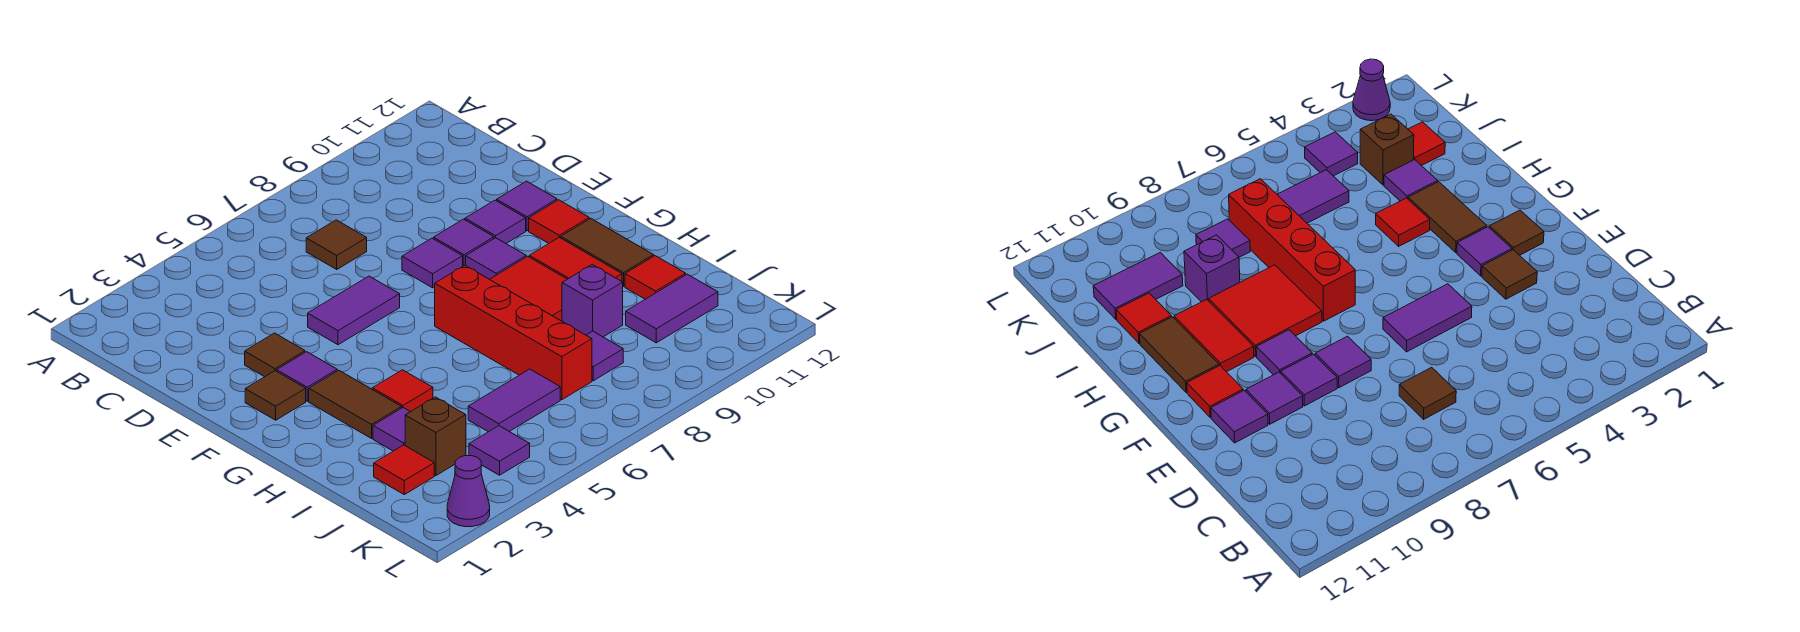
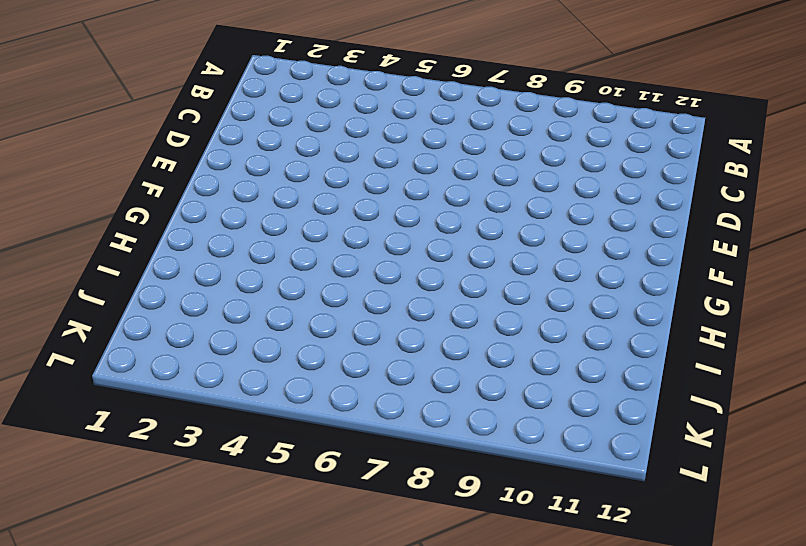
none -> brown tile C7 level 1
none -> brown tile E3 level 1
none -> purple tile E5:E6 level 1

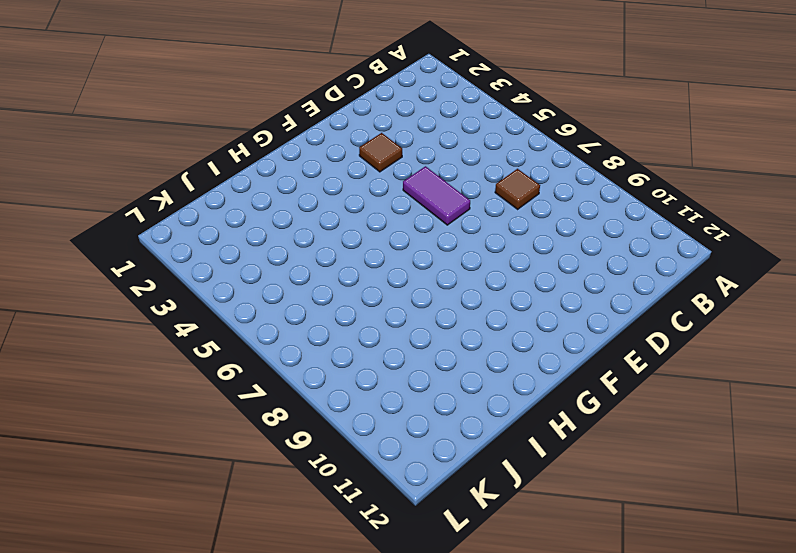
none -> purple tile E8 level 1
none -> purple tile E9 level 1
none -> purple tile E10 level 1

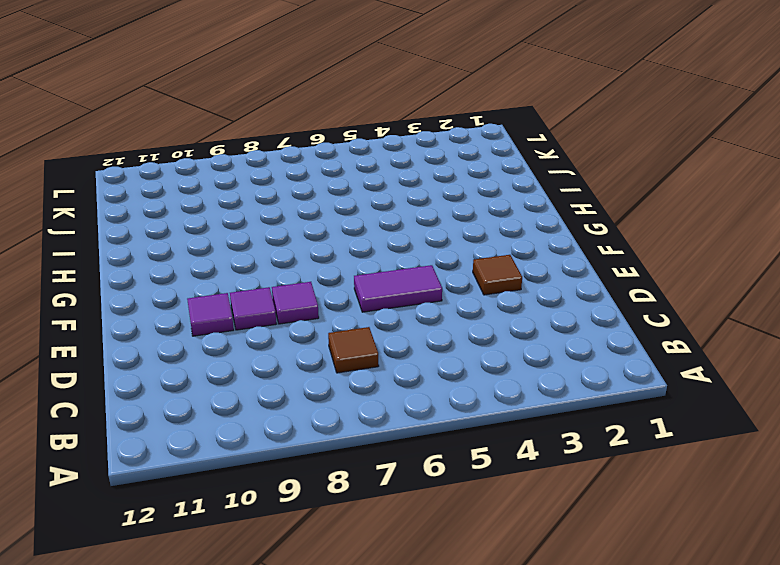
none -> purple tile E11 level 1
none -> brown tile F2 level 1
none -> purple tile F3 level 1

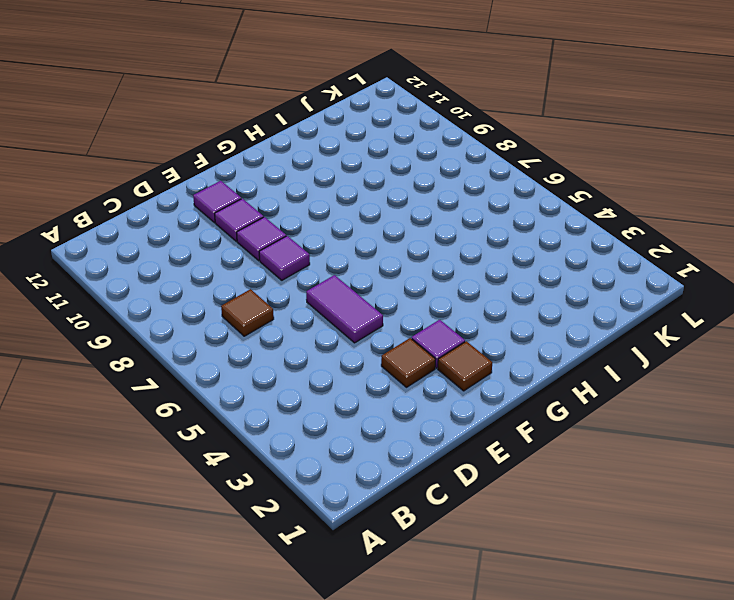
none -> purple tile F9 level 1
none -> red tile F11 level 1
none -> brown tile G3:H3 level 1

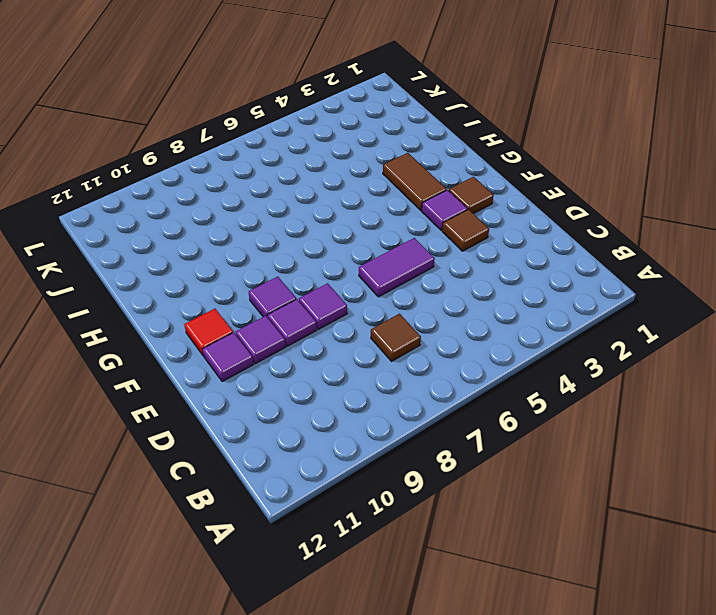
none -> red brick G7:J7 level 1
none -> red tile G8:H9 level 1
none -> red tile G10:H10 level 1

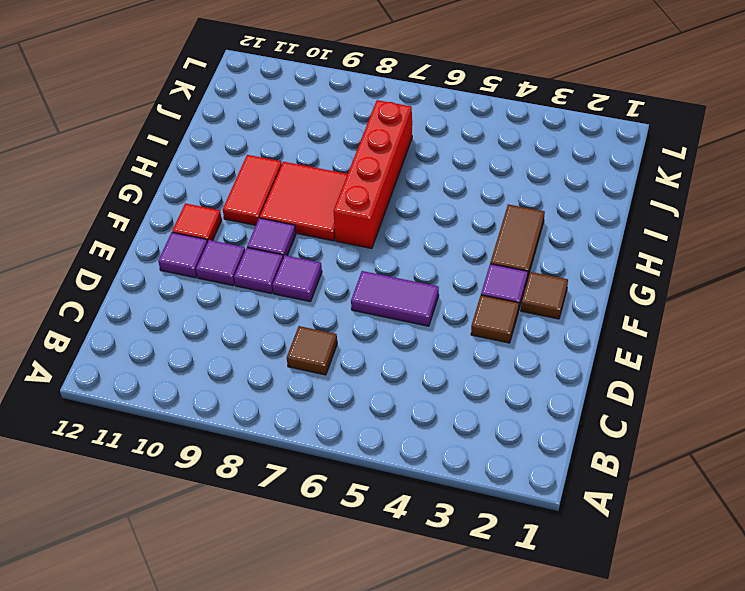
none -> brown tile G11:H11 level 1
none -> red tile H4 level 1
none -> purple tile I3 level 1

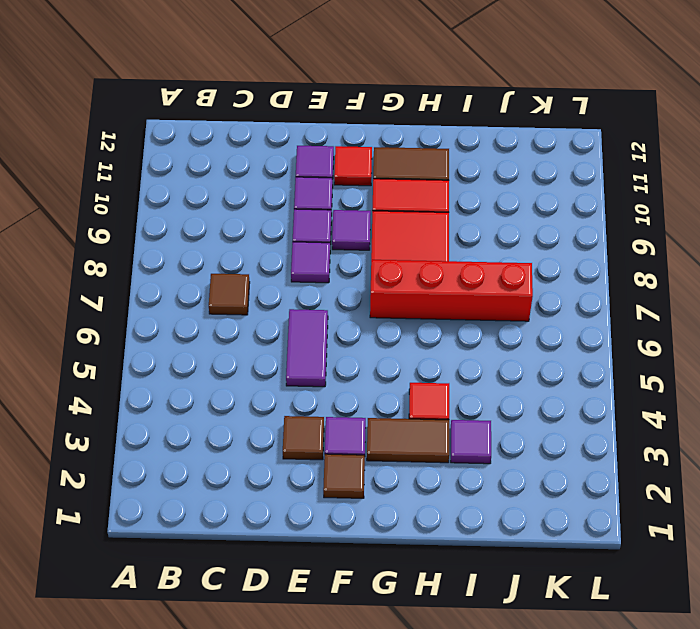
none -> purple brick I9 level 1
none -> red tile I11 level 1
none -> red tile J2 level 1

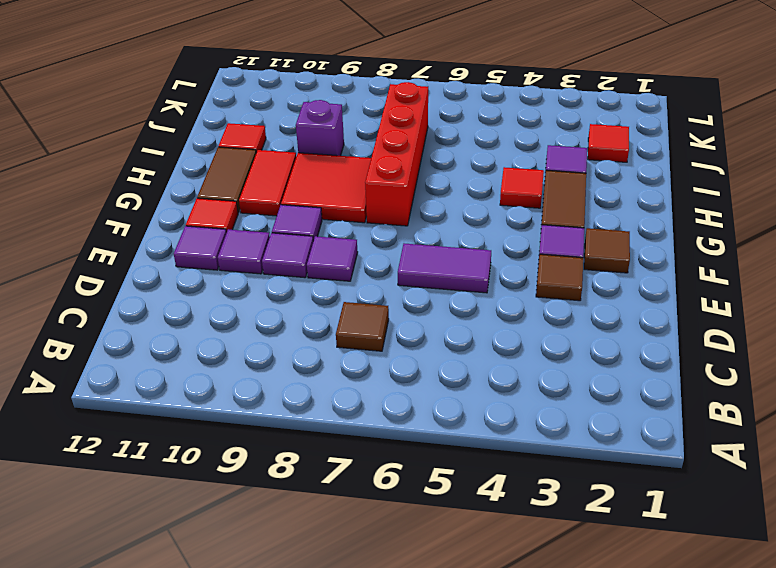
none -> brown brick J3 level 1
none -> purple tile J5:J6 level 1
none -> purple tile J8 level 1

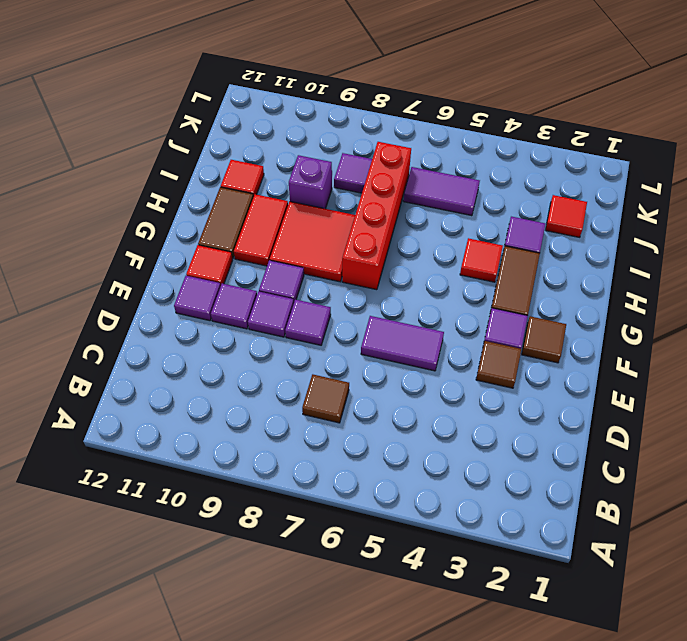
none -> brown brick J3 level 1
none -> purple tile J10:J11 level 1
none -> purple tile K4 level 1

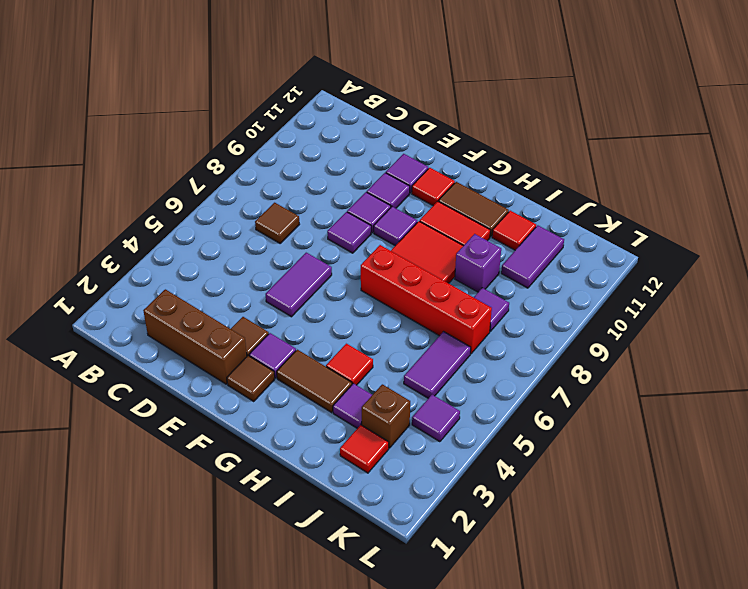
brown brick C2:E2 level 1 -> none
none -> purple cone L2 level 1

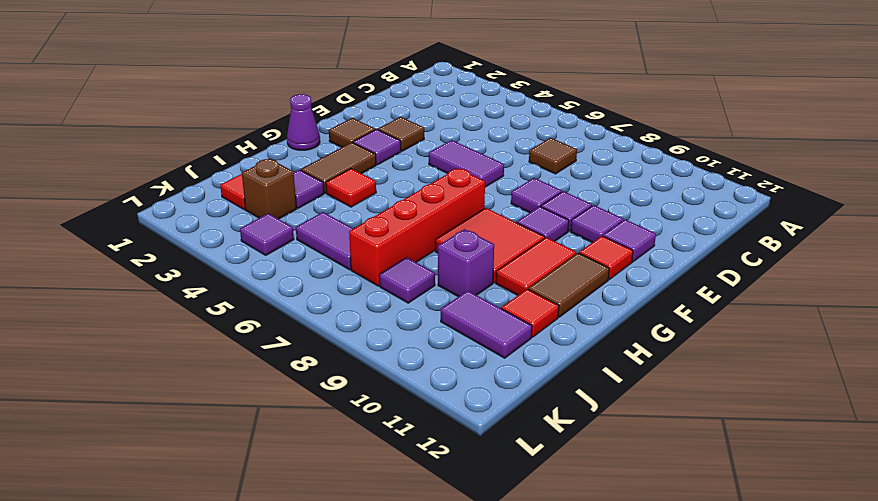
purple cone G1 level 1 -> purple cone L2 level 1

